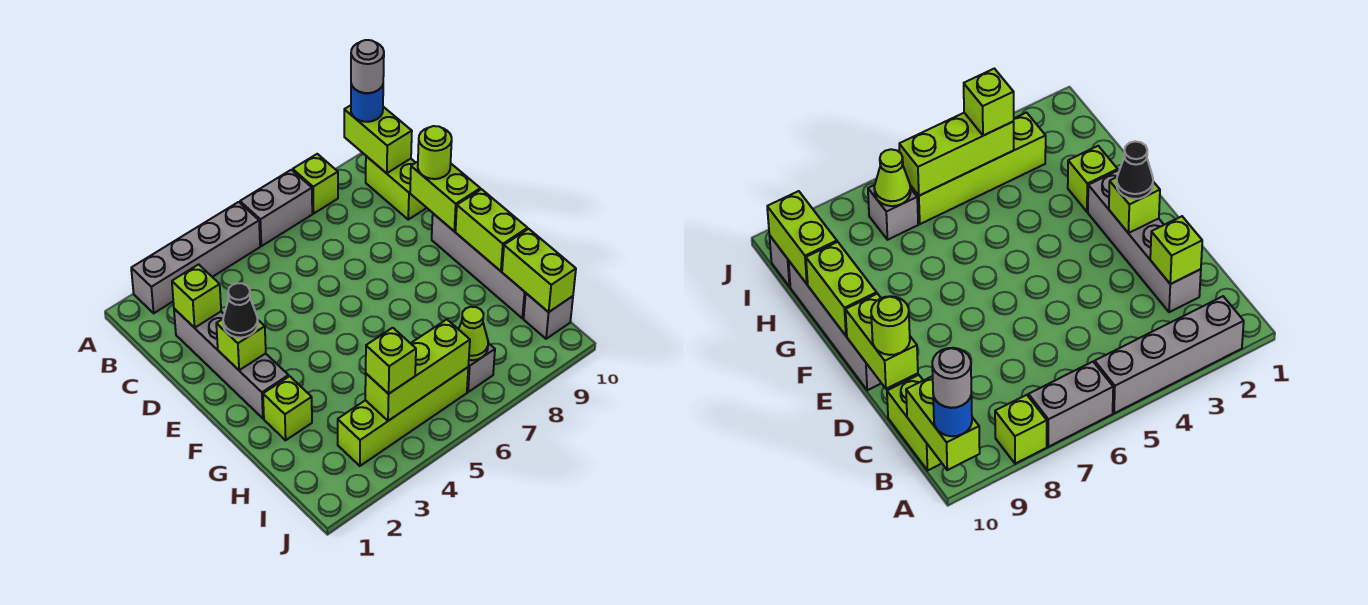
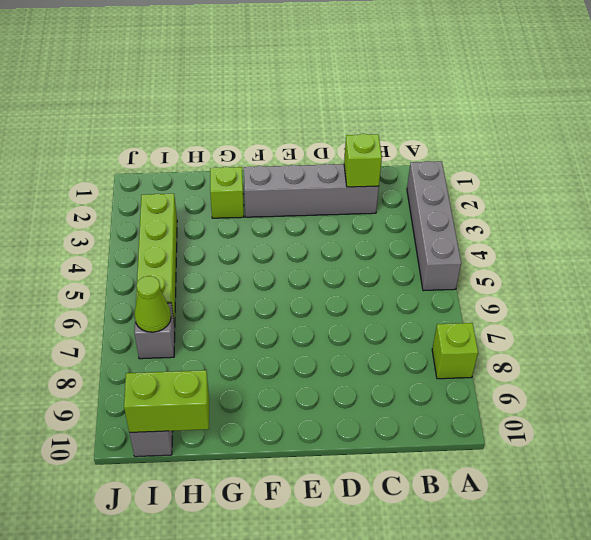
none -> grey brick A6:A7 level 1
none -> lime brick B10:C10 level 1
none -> grey brick E10:H10 level 1

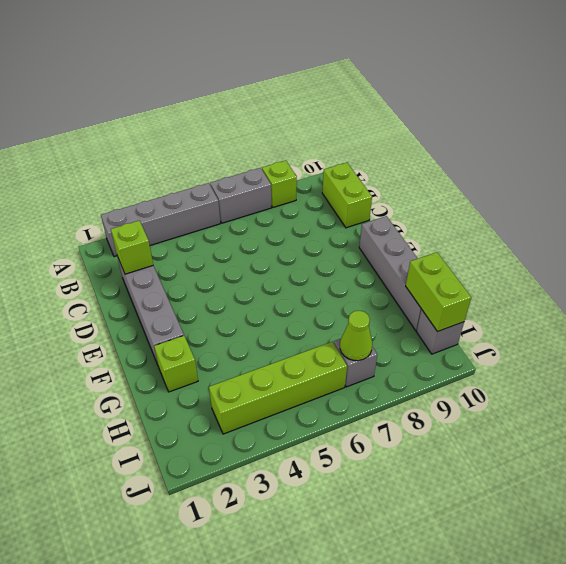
none -> lime brick A10:B10 level 2
none -> lime brick D10:E10 level 2
none -> lime brick E2 level 2

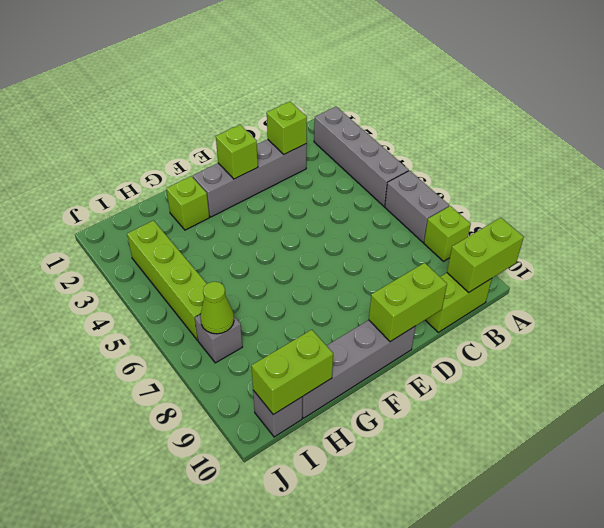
none -> lime brick F10:G10 level 2
none -> lime brick I4:I6 level 2
none -> blue round brick A10 level 3

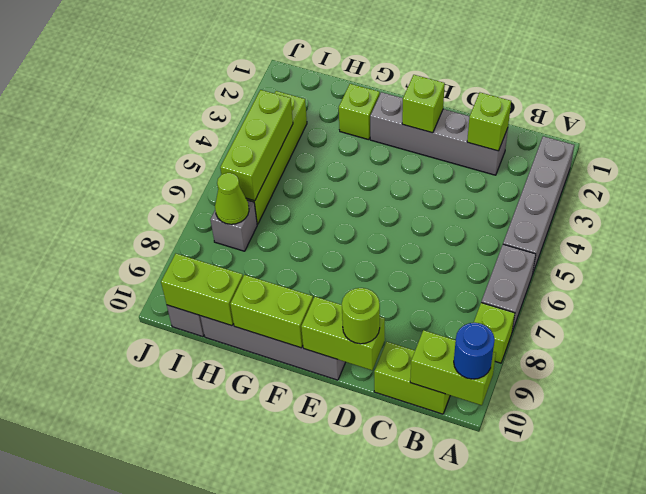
none -> black cone E2 level 3
none -> lime brick I4 level 3
none -> grey round brick A10 level 4

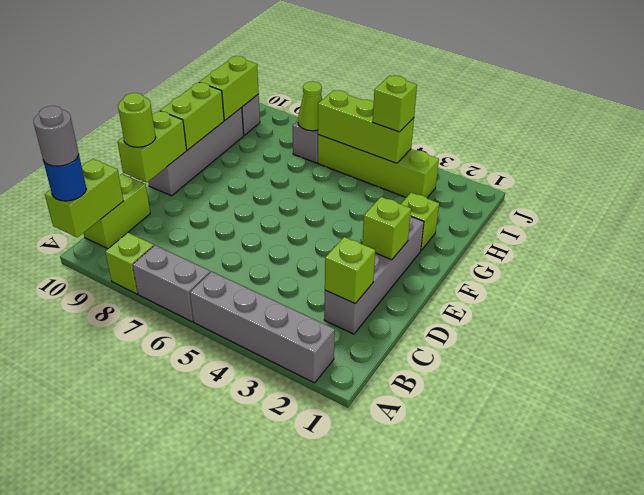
none -> black cone E2 level 3

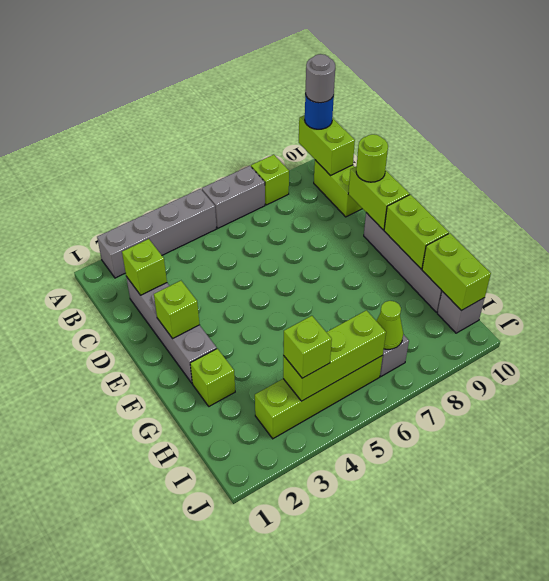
none -> black cone E2 level 3

